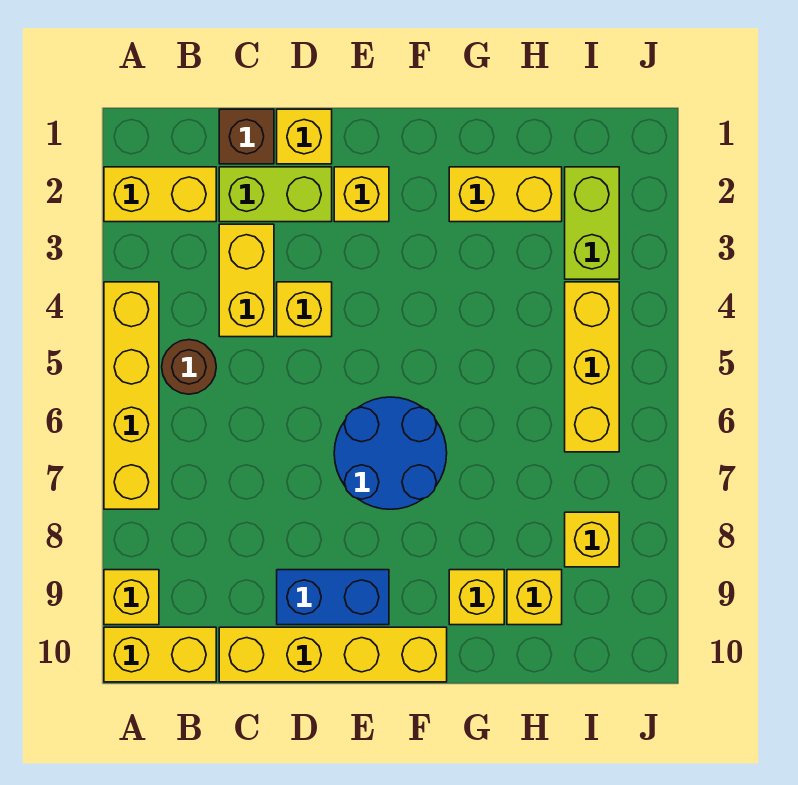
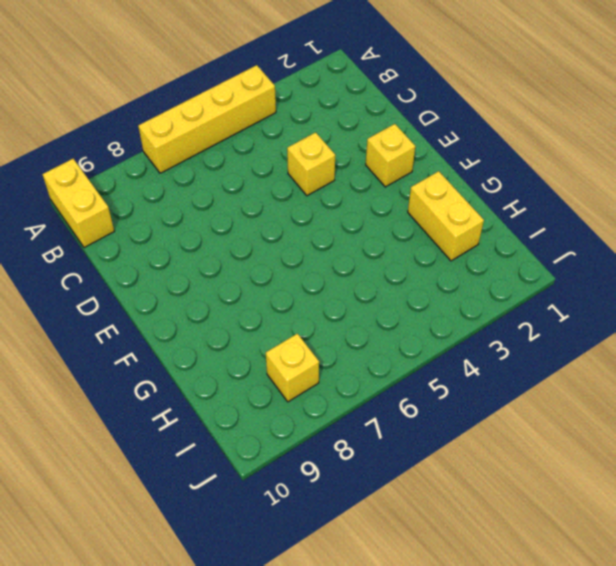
none -> yellow brick A2:B2 level 1
none -> yellow brick A9 level 1
none -> brown round brick B5 level 1

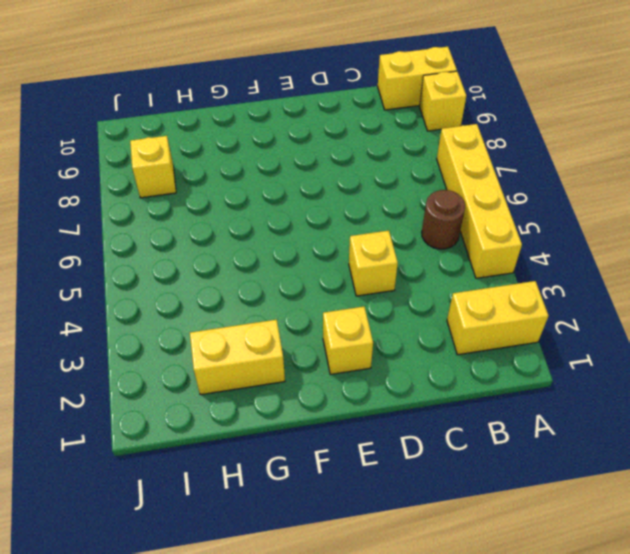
none -> brown brick C1 level 1
none -> lime brick C2:D2 level 1
none -> yellow brick C3:C4 level 1

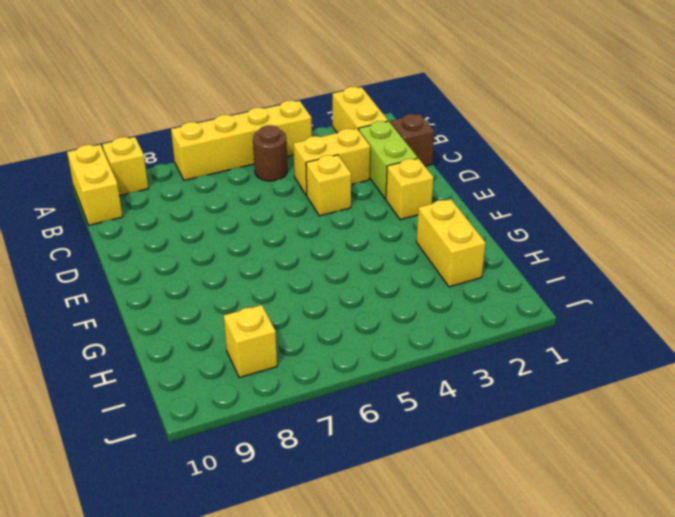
none -> yellow brick C10:F10 level 1
none -> yellow brick D1 level 1
none -> blue brick D9:E9 level 1

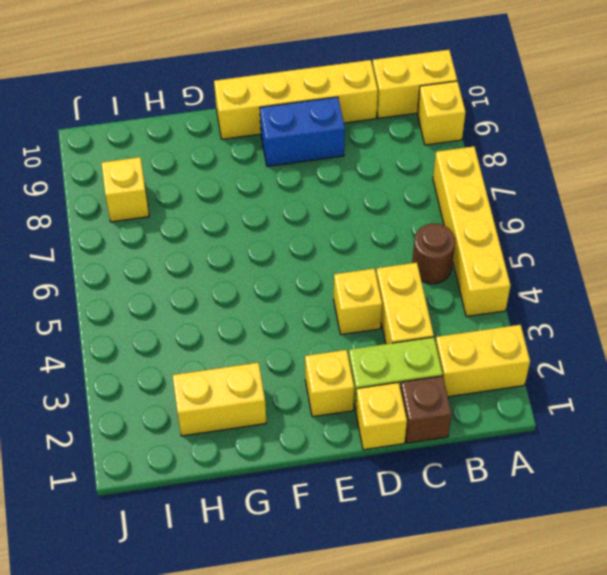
none -> blue round brick E6:F7 level 1
none -> yellow brick G9 level 1
none -> yellow brick H9 level 1

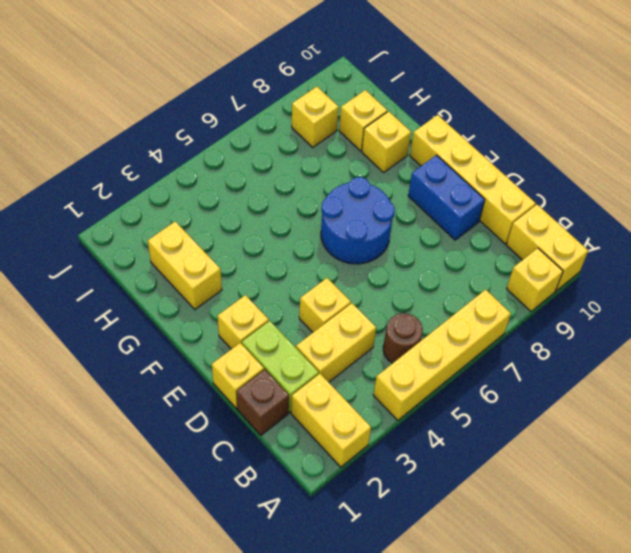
none -> lime brick I2:I3 level 1
none -> yellow brick I4:I6 level 1

